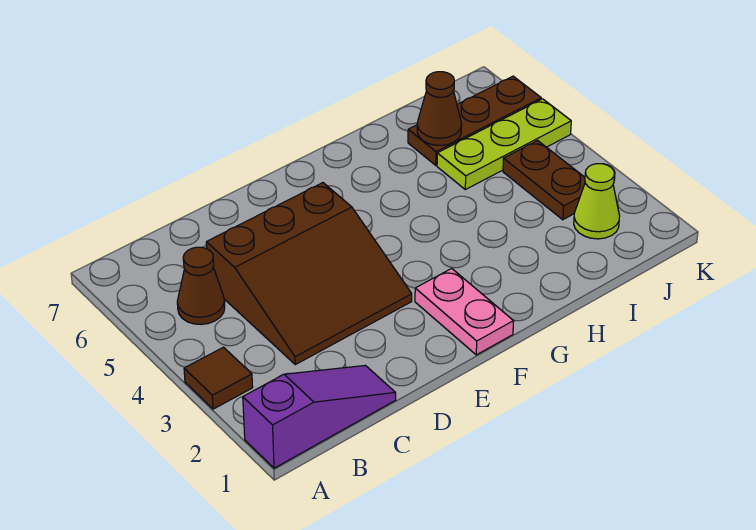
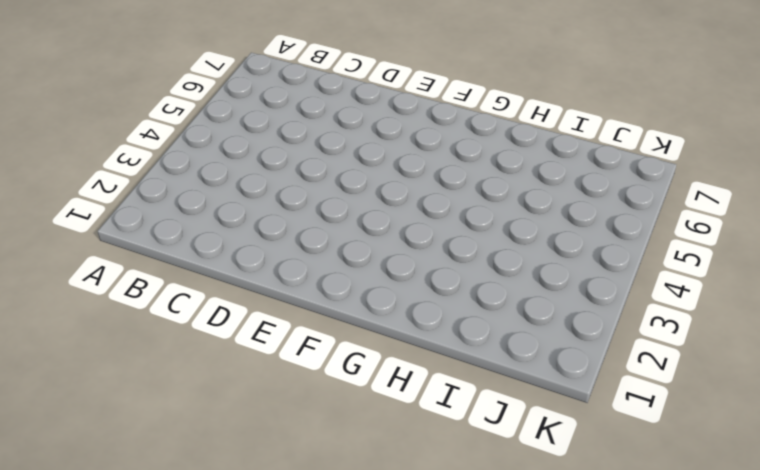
none -> purple slope A1:C1 level 1 top A
none -> brown tile A3 level 1

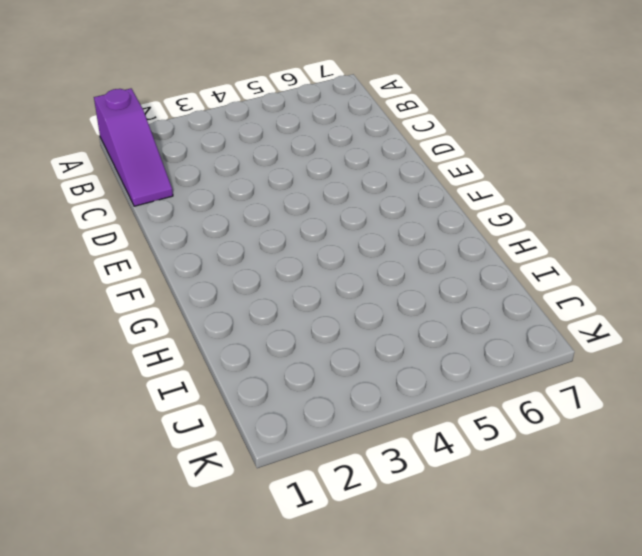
none -> brown tile A3 level 1
none -> brown cone B5 level 1

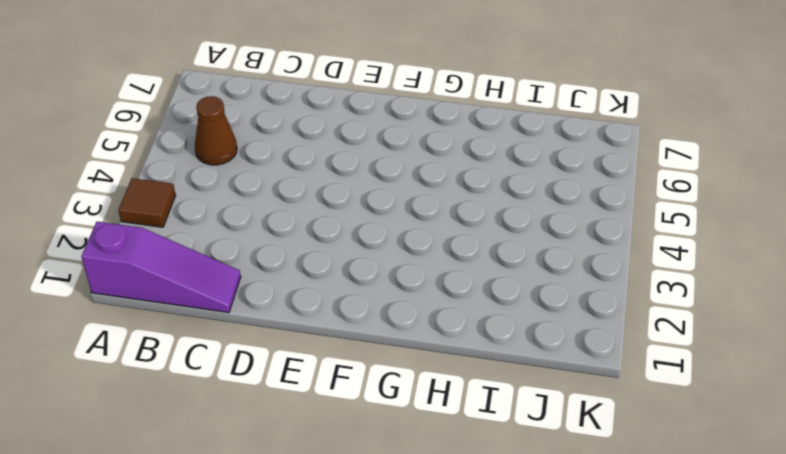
none -> brown slope C3:E5 level 1 top 5
none -> pink plate F1:F2 level 1

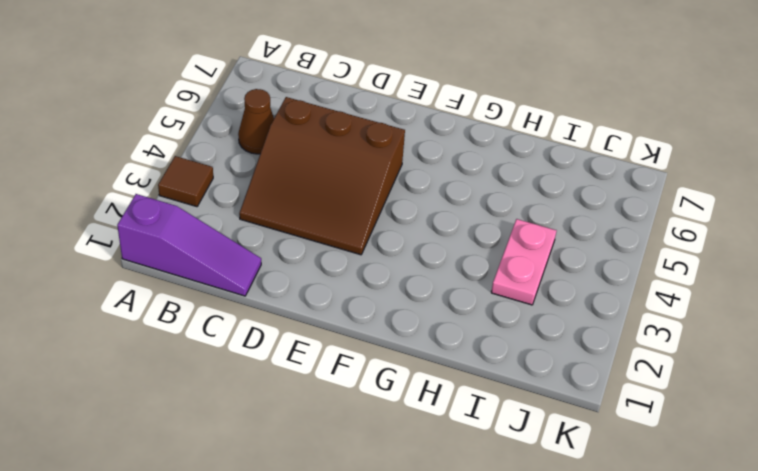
pink plate I3:I4 level 1 -> pink plate F1:F2 level 1
none -> lime plate I5:K5 level 1
none -> brown plate I6:K6 level 1

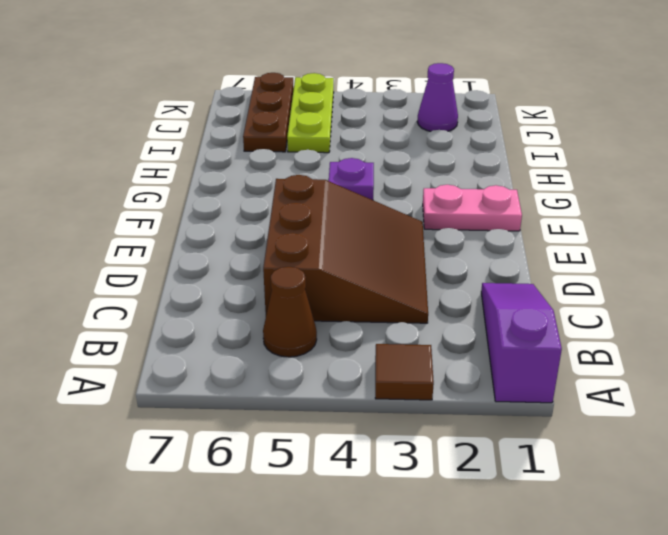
purple plate G4 level 1 -> none
purple cone J2 level 1 -> lime cone J2 level 1
none -> brown plate J3:J4 level 1
none -> brown cone I6 level 2

